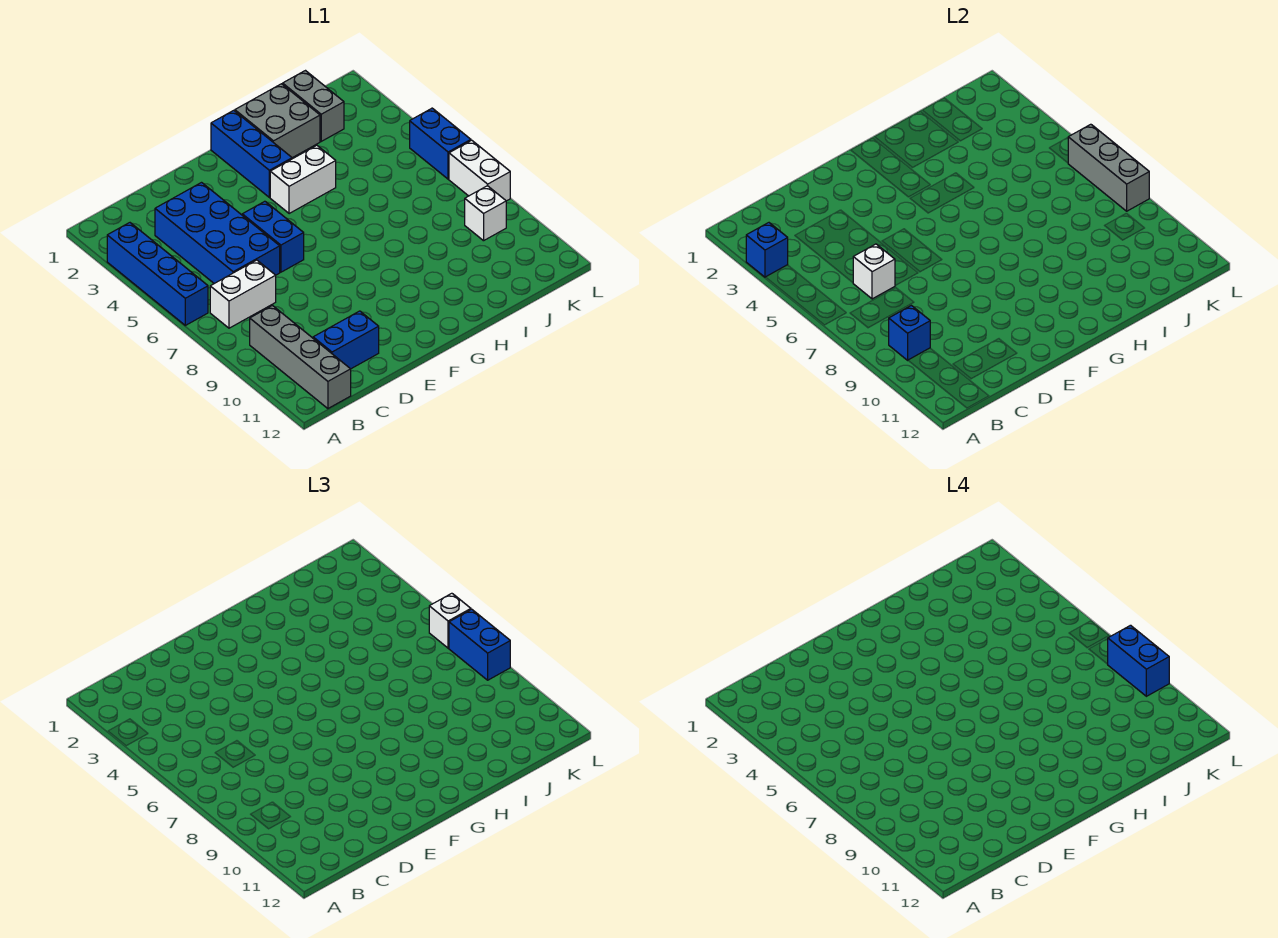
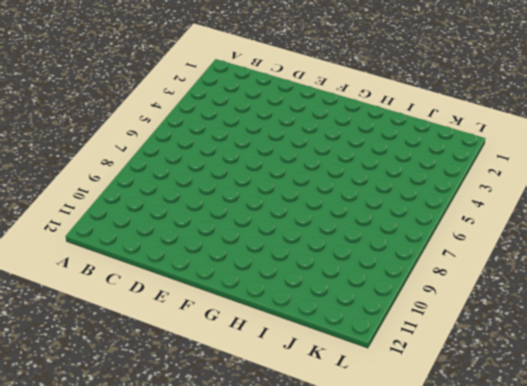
none -> blue brick A3:A6 level 1
none -> white brick B7:C7 level 1
none -> grey brick B9:B12 level 1

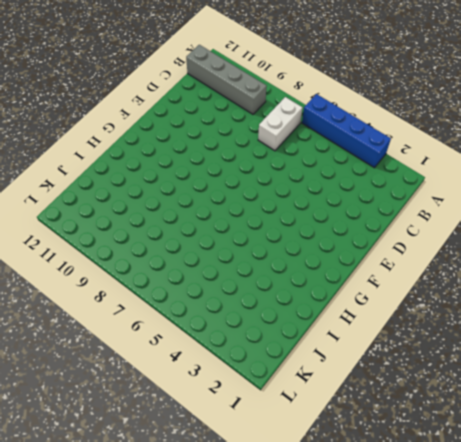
none -> blue brick C3:D6 level 1
none -> blue brick C11:D11 level 1
none -> blue brick E5:E6 level 1

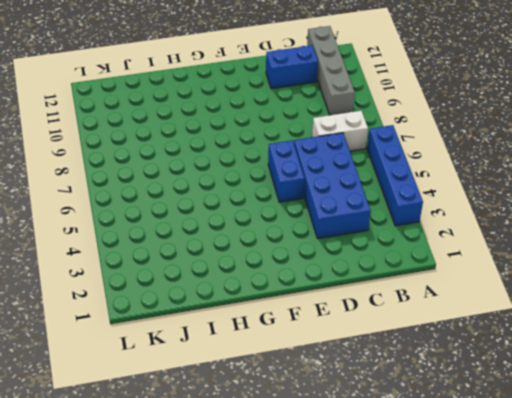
none -> blue brick G1:G3 level 1
none -> white brick G4:H4 level 1
none -> grey brick H1:I2 level 1

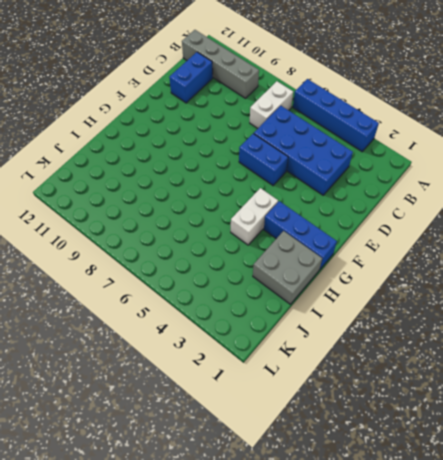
none -> grey brick J1:J2 level 1
none -> white brick K9 level 1
none -> blue brick L5:L6 level 1

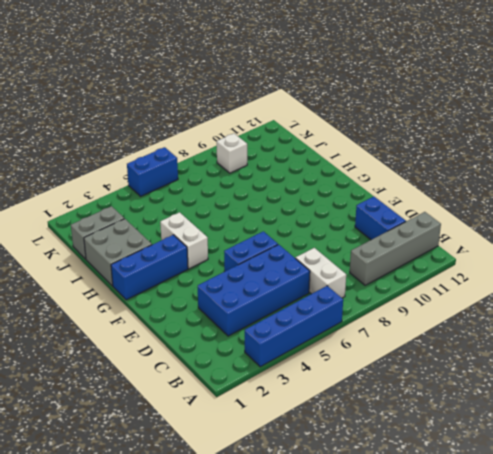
none -> white brick L7:L8 level 1
none -> blue brick A3 level 2
none -> blue brick B9 level 2

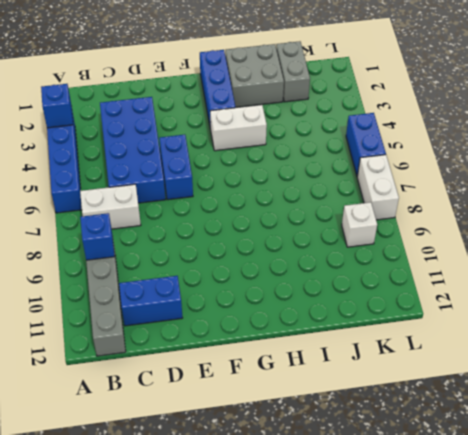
none -> white brick C6 level 2
none -> grey brick L6:L8 level 2
none -> white brick L6 level 3

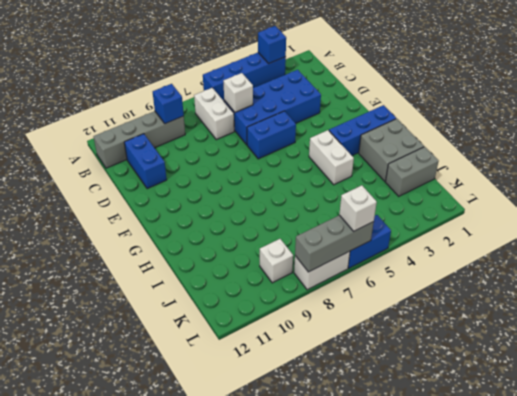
none -> blue brick L7:L8 level 3
none -> blue brick L8:L9 level 4

